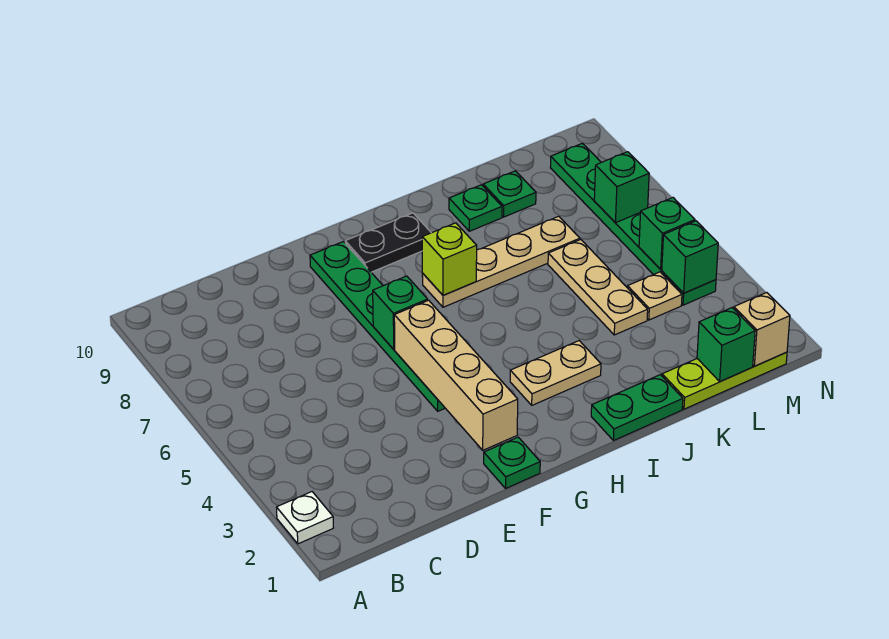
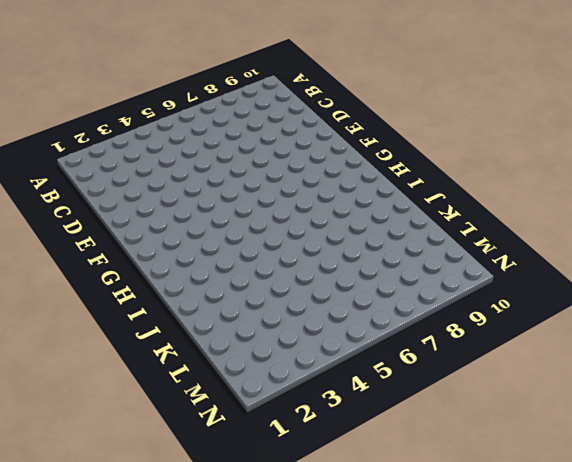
none -> white plate A2 level 1
none -> green plate F1 level 1
none -> green plate F4:F9 level 1

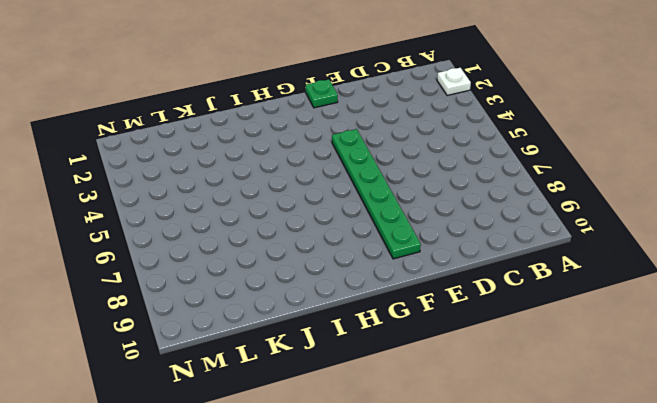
none -> black plate G9:H9 level 1
none -> tan plate H3:I3 level 1
none -> tan plate H7:K7 level 1

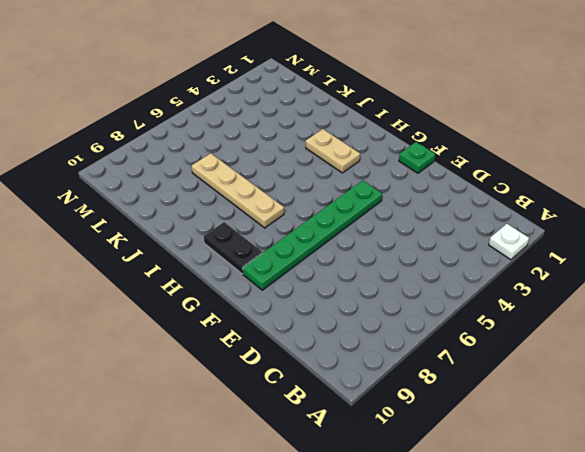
none -> green plate I1:J1 level 1
none -> green plate J9 level 1
none -> lime plate K1:M1 level 1

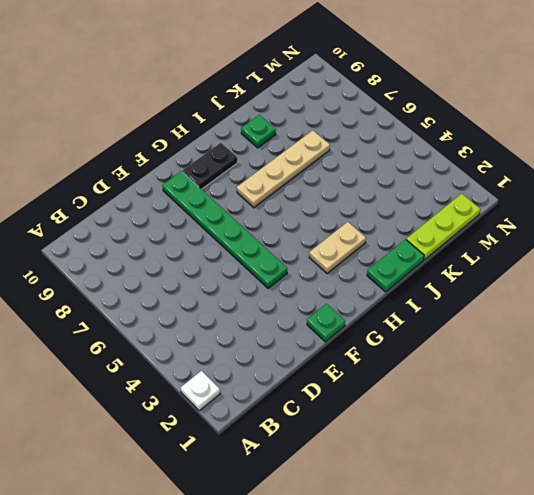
none -> tan plate K4:K6 level 1
none -> green plate K9 level 1
none -> tan plate L4 level 1

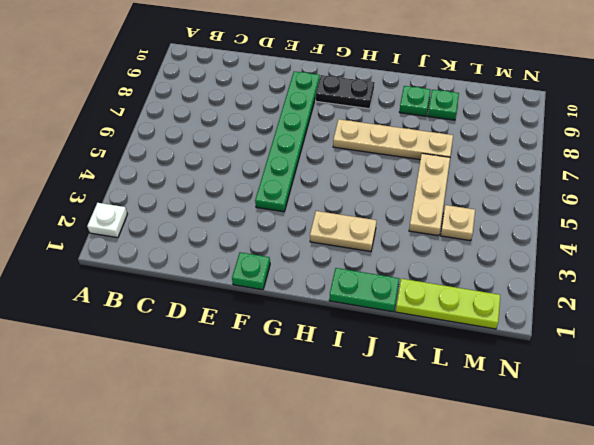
none -> green plate M4:M9 level 1
none -> tan brick F2:F5 level 2
none -> green brick F6 level 2

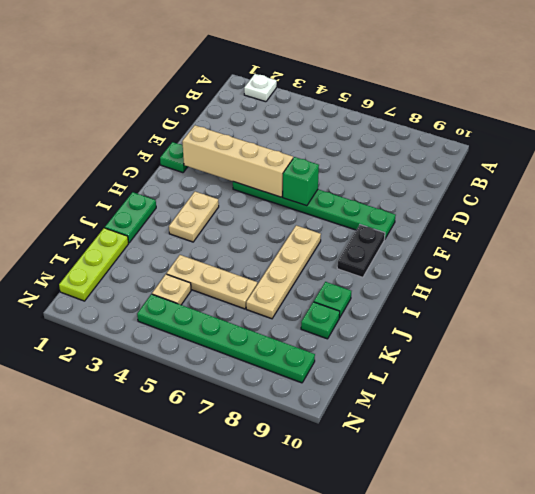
none -> lime brick H7 level 2
none -> green brick L1 level 2
none -> tan brick M1 level 2

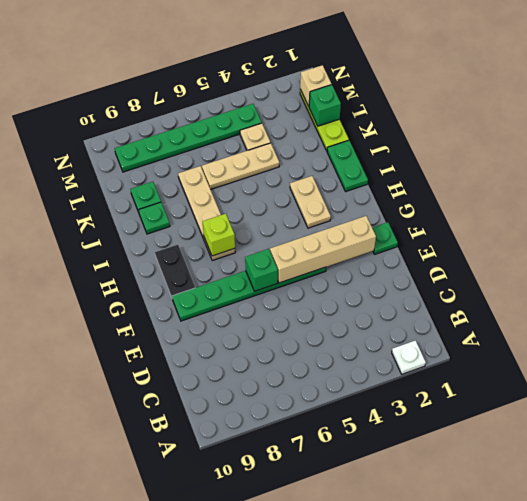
none -> green brick M4 level 2
none -> green brick M5 level 2
none -> green brick M7 level 2

